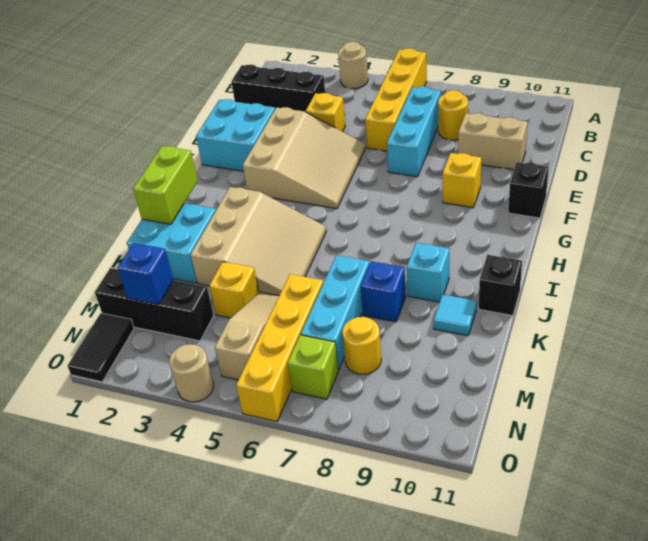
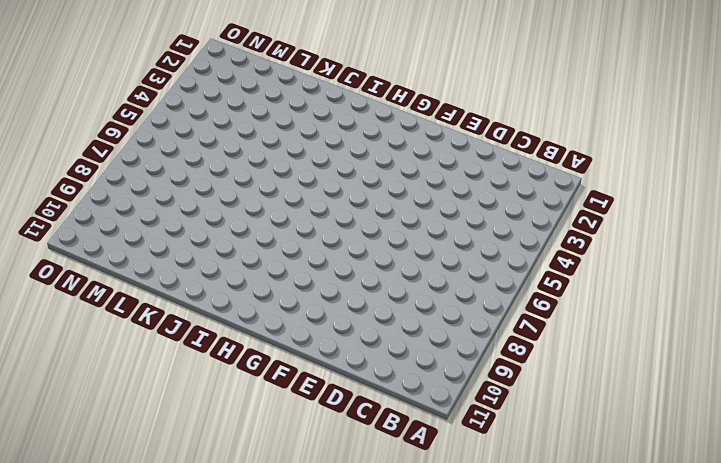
none -> tan round brick A4 level 1
none -> yellow brick A6:D6 level 1
none -> black brick C1:C3 level 1

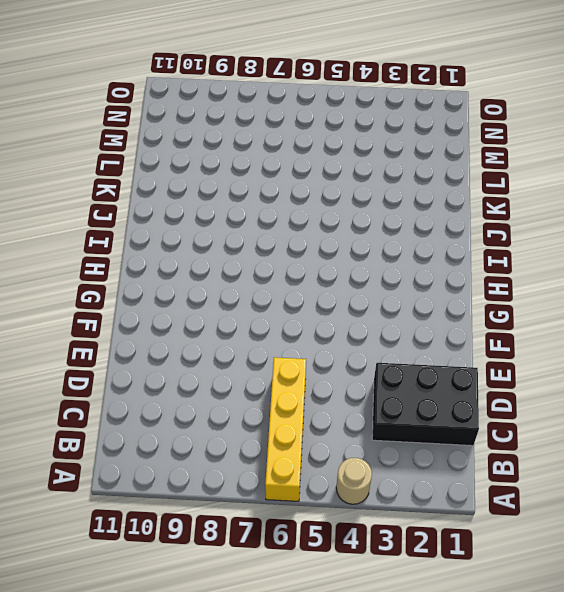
black brick C1:D3 level 1 -> black brick C1:C3 level 1
none -> cyan brick C7:E7 level 1
none -> yellow round brick C8 level 1
none -> yellow brick D4 level 1

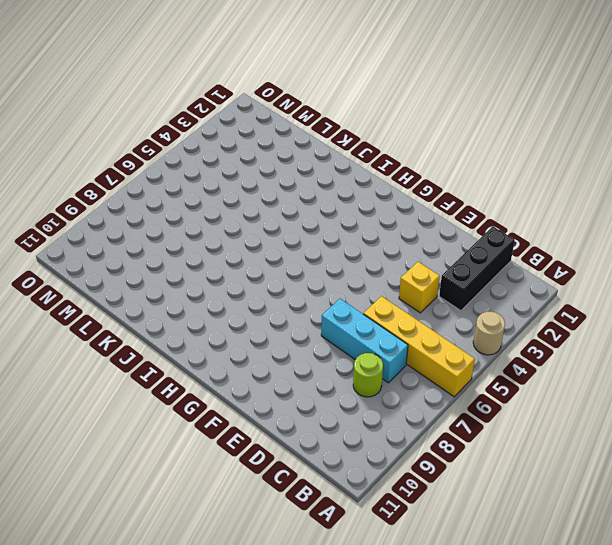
lime round brick C8 level 1 -> yellow round brick C8 level 1
none -> tan brick D9:D10 level 1
none -> cyan brick E1:F2 level 1
none -> tan slope E3:G5 level 1 top 3

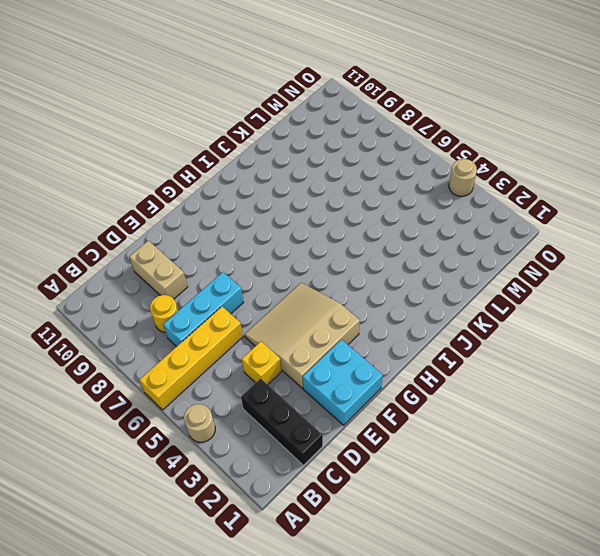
none -> yellow brick F9 level 1
none -> black brick F11 level 1
none -> tan slope I3:K5 level 1 top 3

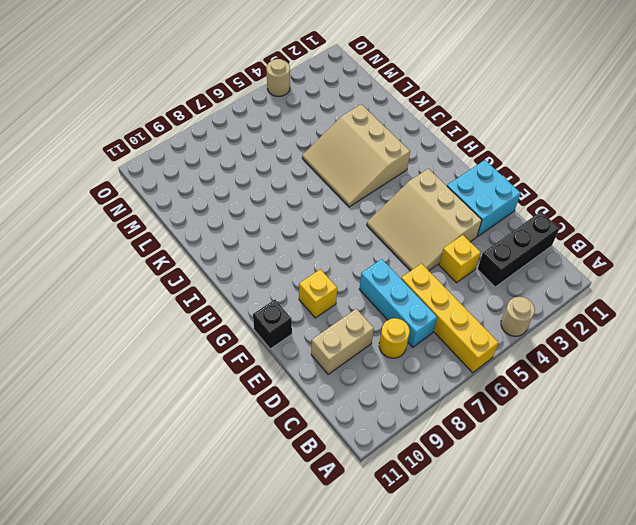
none -> cyan brick J1:K2 level 1
none -> cyan brick J9 level 1
none -> black brick J11 level 1

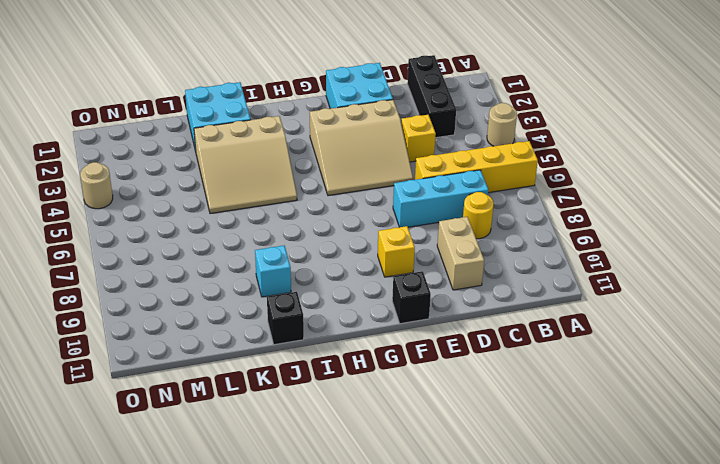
none -> cyan brick K7:M7 level 1
none -> blue brick K8 level 1
none -> cyan tile K10 level 1

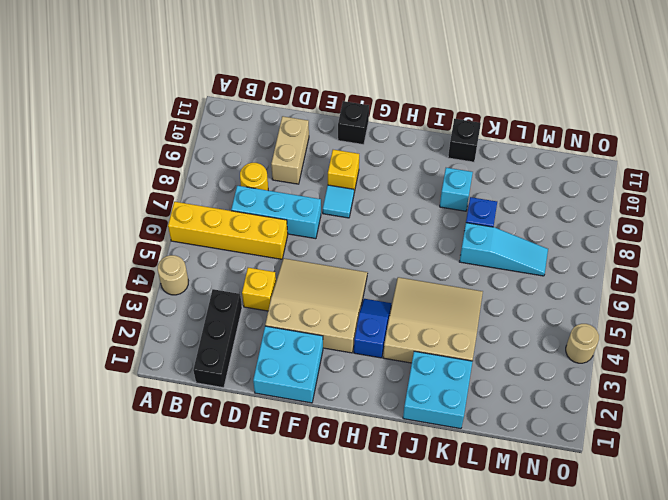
cyan tile F8 level 1 -> cyan tile K10 level 1
blue slope H3:H4 level 1 top 3 -> none
cyan slope K7:M7 level 1 top K -> cyan brick K7:M7 level 1
none -> yellow brick L4 level 1
none -> tan slope L5:N5 level 1 top N
none -> yellow brick L6:O6 level 1

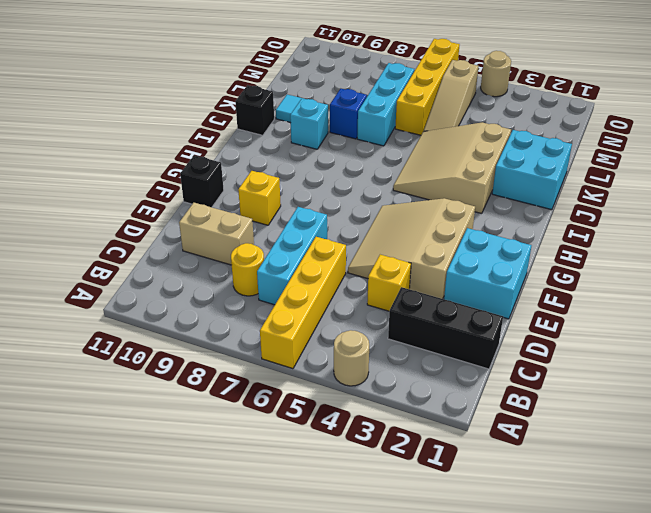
none -> yellow brick L4 level 1
none -> black brick M1:M3 level 1
none -> yellow round brick M8 level 1

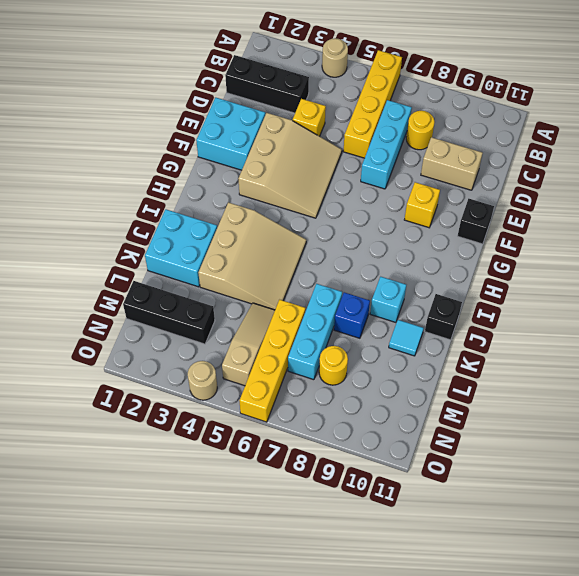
none -> yellow brick L4 level 1
none -> black tile N1:O1 level 1
none -> lime brick N7 level 1

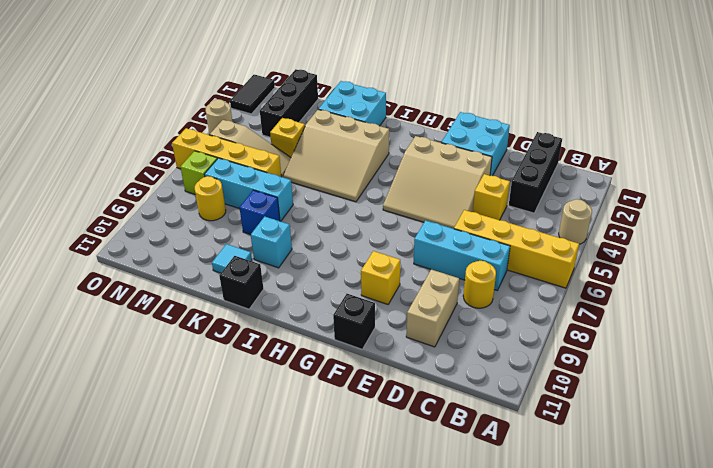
black tile O1:O2 level 1 -> black tile N1:O1 level 1
none -> lime brick I1:J1 level 2
none -> blue brick M2 level 2

